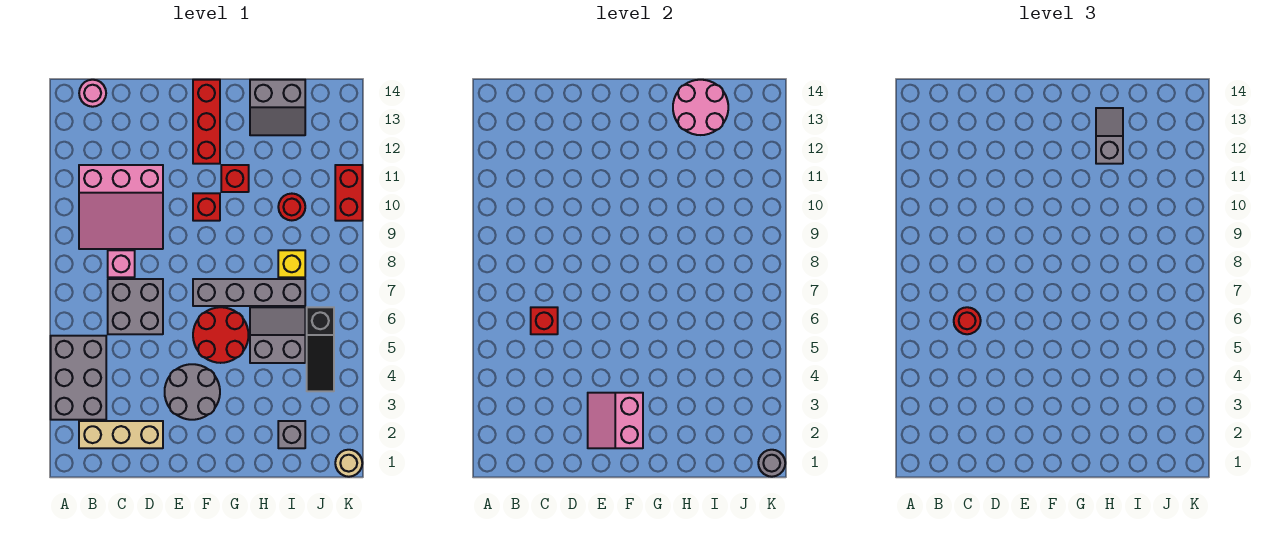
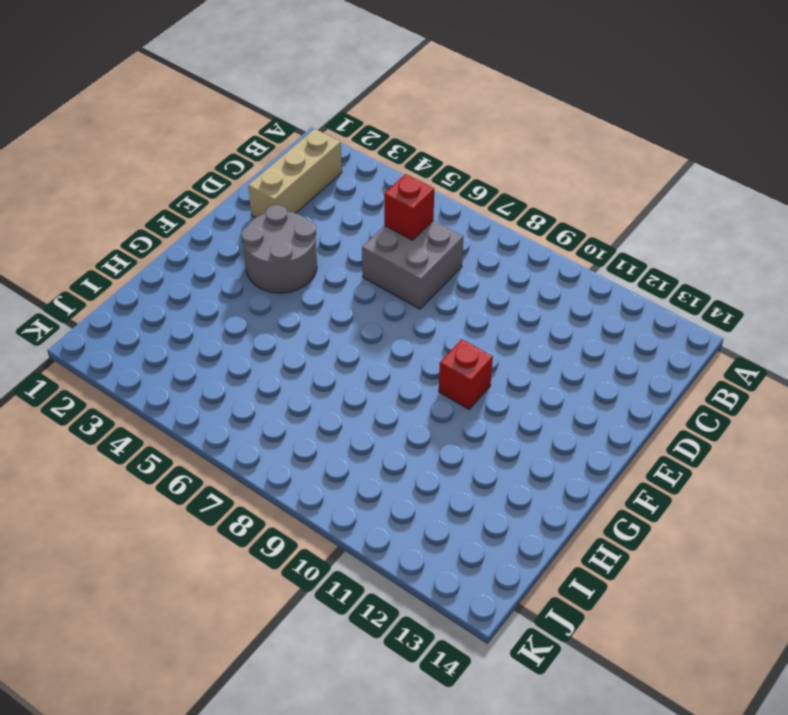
none -> grey brick A3:B5 level 1
none -> pink slope B9:D11 level 1 top 11
none -> pink round brick B14 level 1

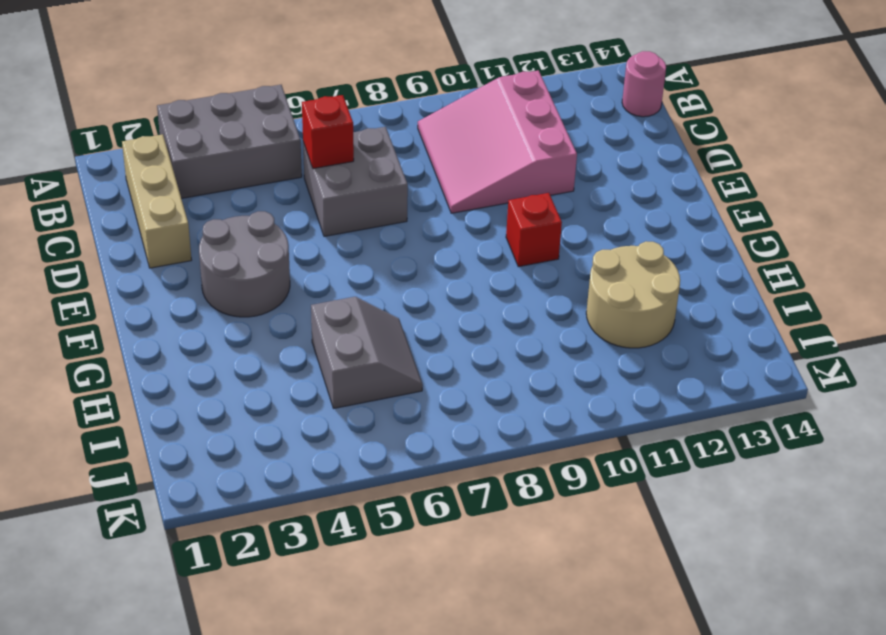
tan round brick H11:I12 level 1 -> none
none -> pink brick C8 level 1
none -> red round brick F5:G6 level 1
none -> grey brick F7:I7 level 1

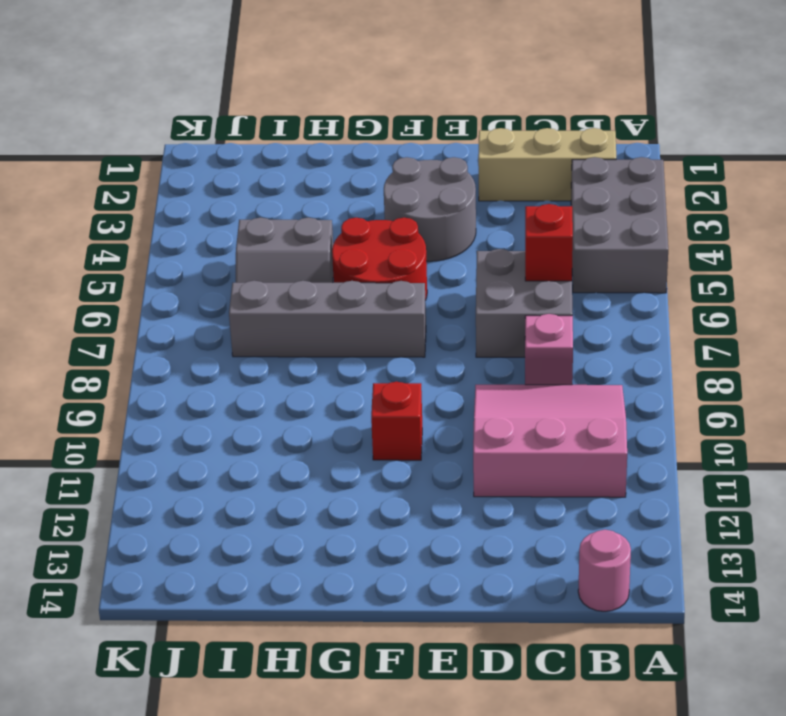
none -> red brick F12:F14 level 1
none -> red brick G11 level 1
none -> grey slope H13:I14 level 1 top 14

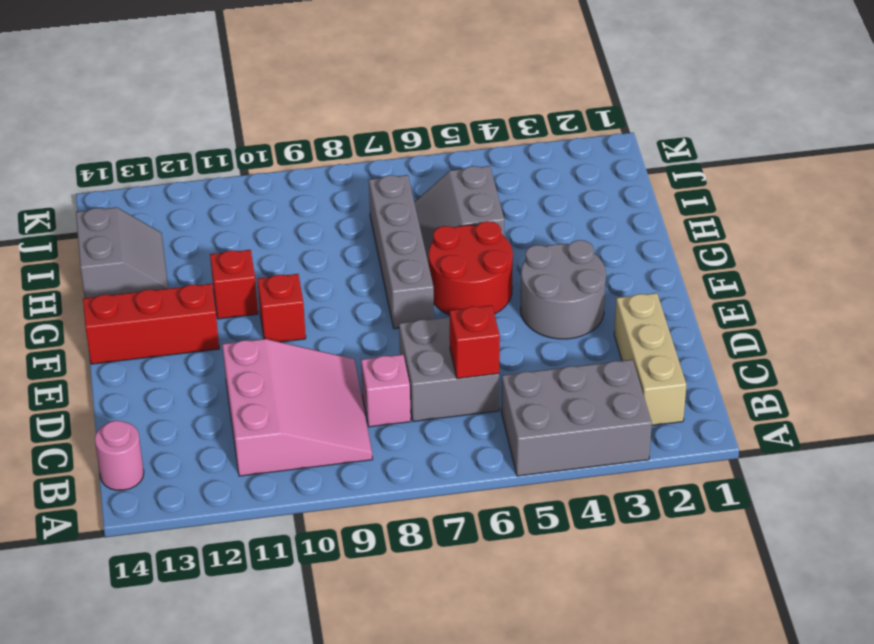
none -> grey brick I2 level 1
none -> yellow brick I8 level 1
none -> red round brick I10 level 1

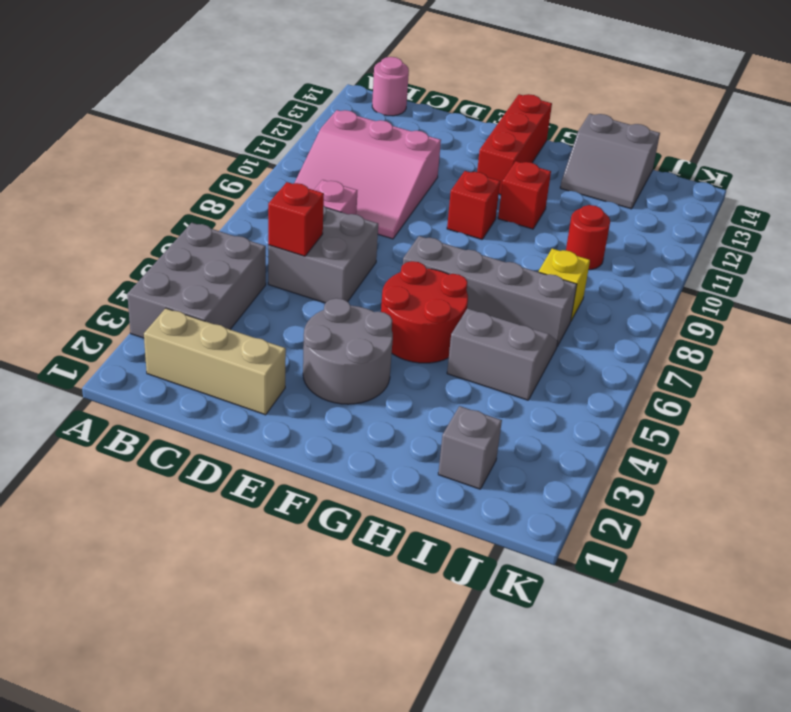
none -> black slope J4:J6 level 1 top 6
none -> tan round brick K1 level 1
none -> red brick K10:K11 level 1

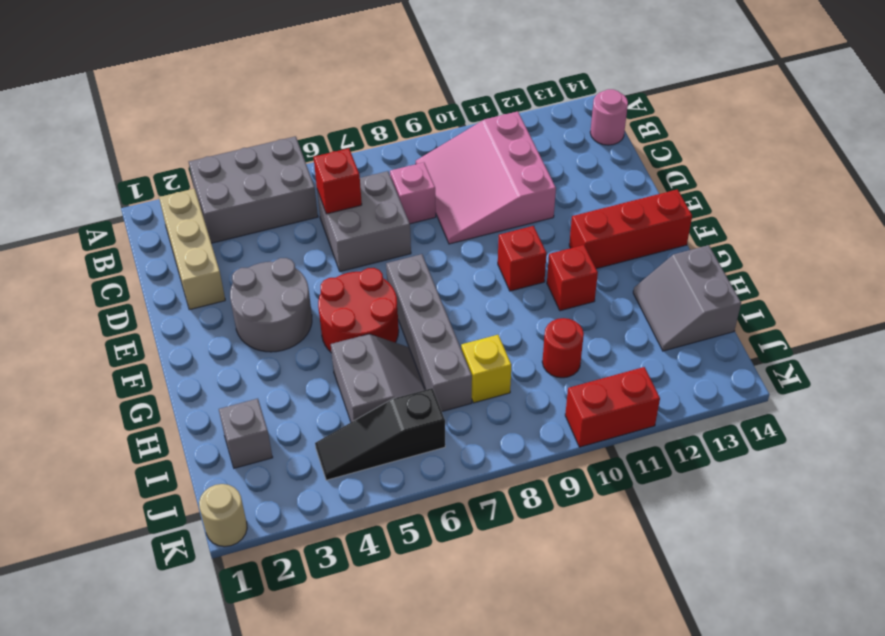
none -> pink slope E2:F3 level 2 top F
none -> pink round brick H13:I14 level 2
none -> grey round brick K1 level 2

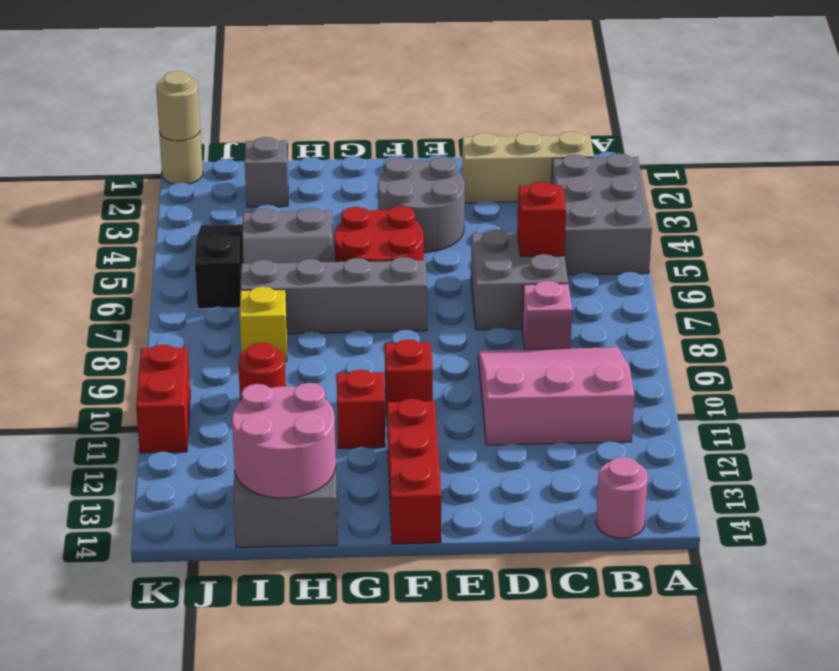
tan round brick K1 level 2 -> grey round brick K1 level 2
none -> pink slope E2:F3 level 2 top F
none -> red round brick C6 level 3
none -> grey slope H12:H13 level 3 top 12

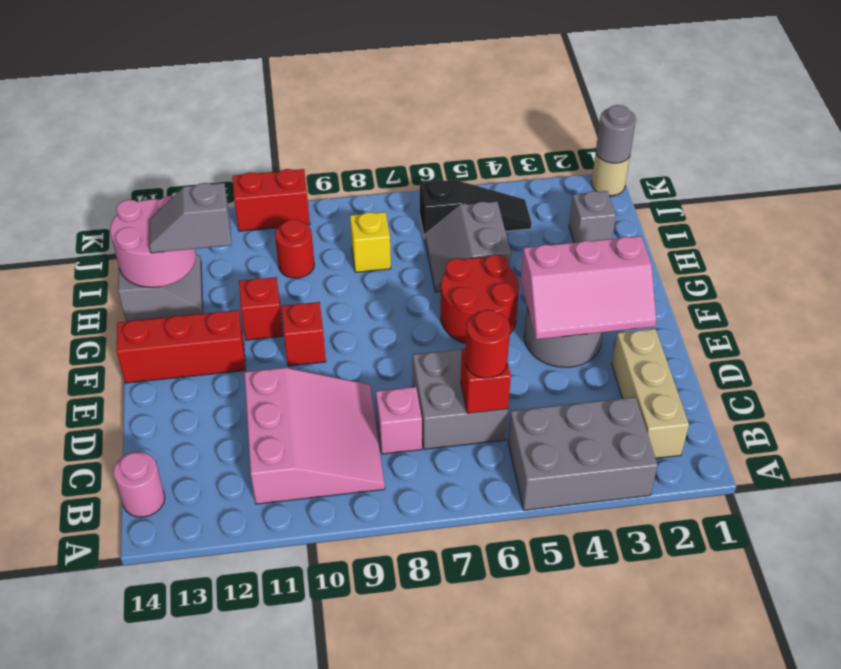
pink slope E2:F4 level 2 top F -> pink slope E2:F3 level 2 top F
none -> grey brick F7:I7 level 1

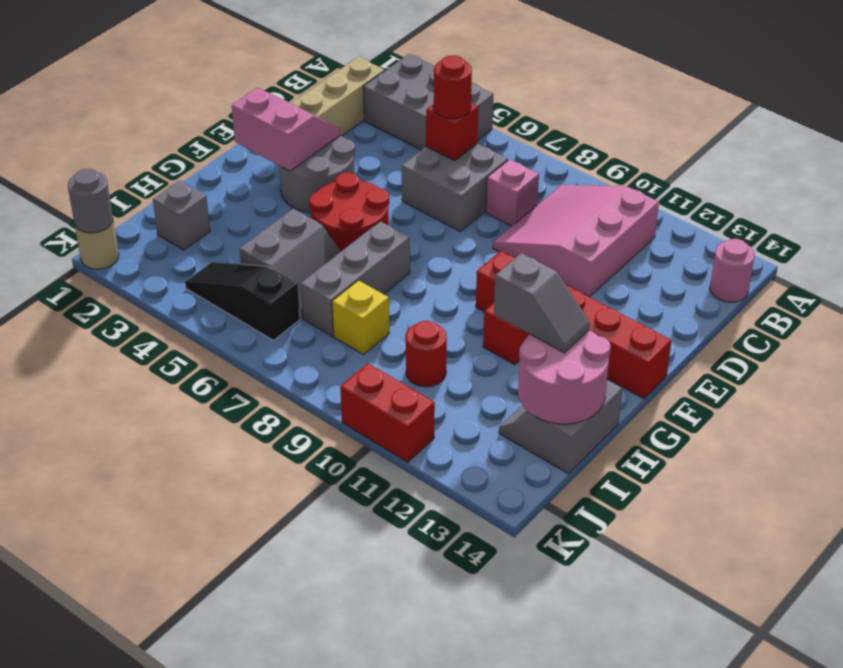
grey brick G7:I7 level 1 -> grey brick F7:I7 level 1

